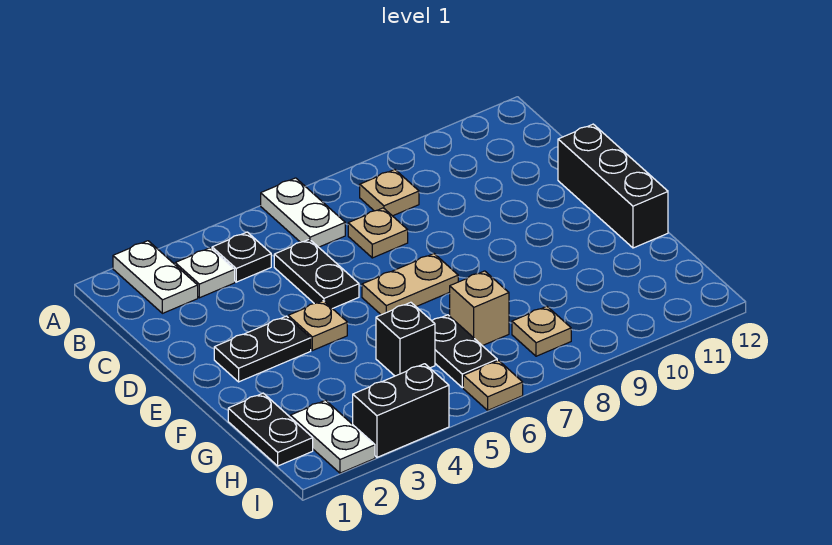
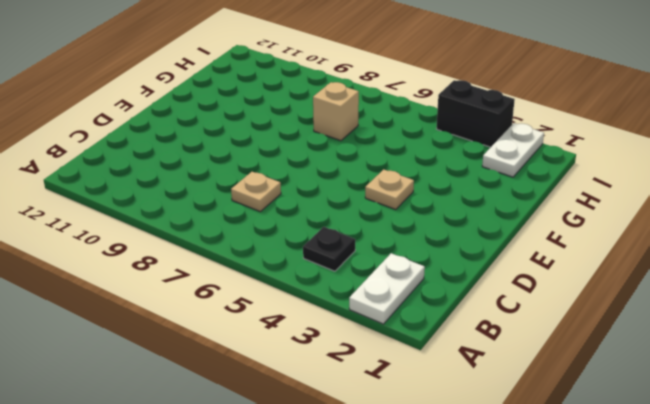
none -> white plate A6:B6 level 1
none -> white plate B3 level 1
none -> tan plate B8 level 1

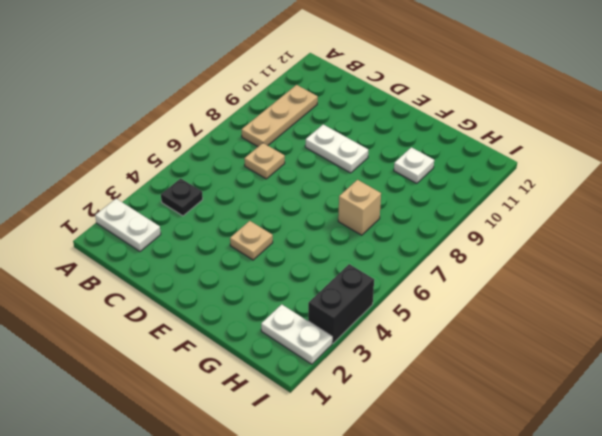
tan plate B8:B10 level 1 -> tan plate B8 level 1
white plate D9:E9 level 1 -> white plate A6:B6 level 1
white plate G10 level 1 -> white plate B3 level 1
none -> black plate C5:D5 level 1
none -> black brick D12:F12 level 1
none -> black plate E2:E3 level 1

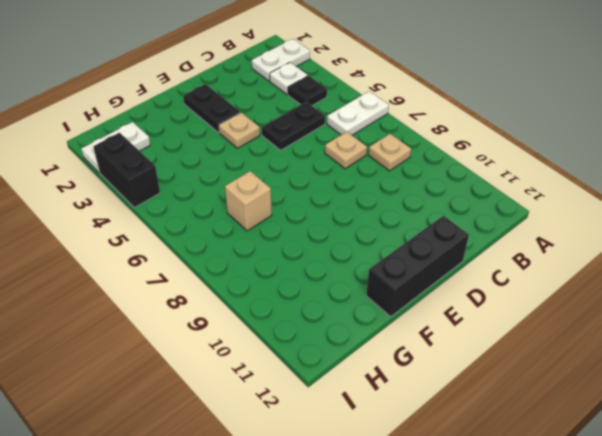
none -> tan plate E6:E7 level 1
none -> black plate G1:H1 level 1
none -> black brick G5 level 1

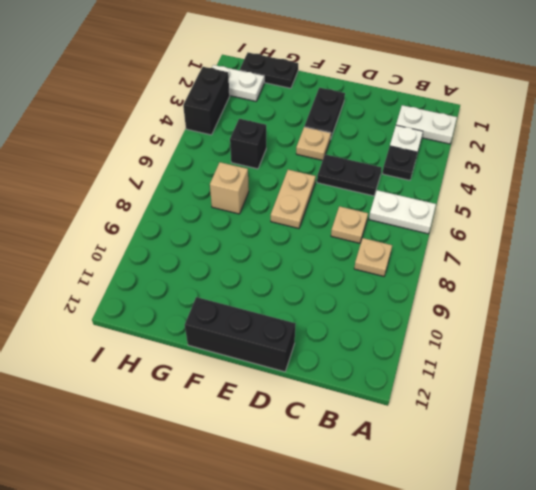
none -> black plate G6:H6 level 1
none -> tan plate H8 level 1
none -> tan plate I6 level 1

